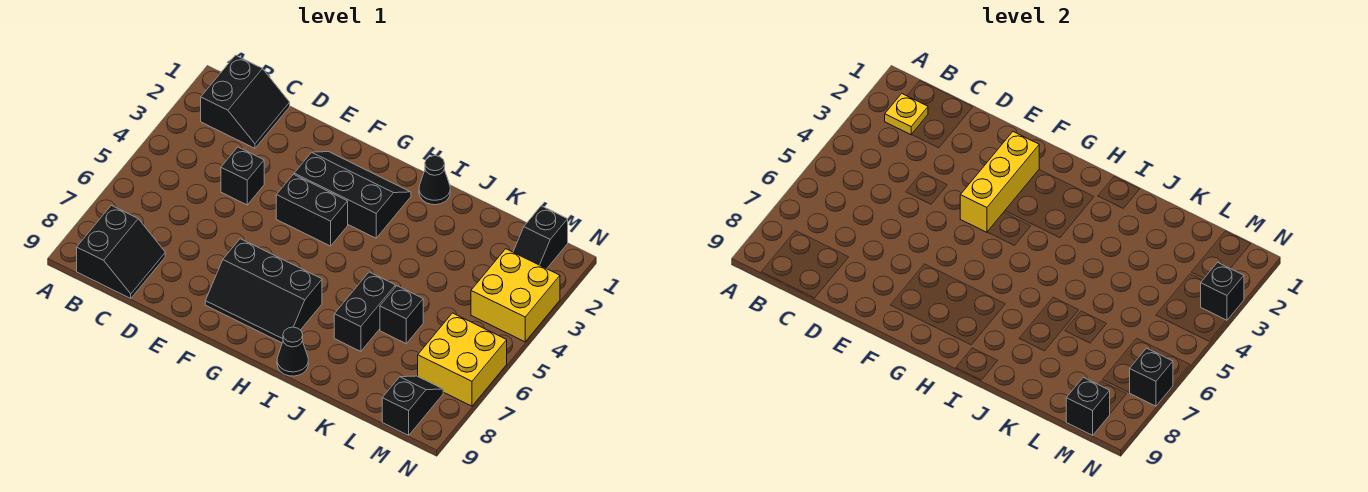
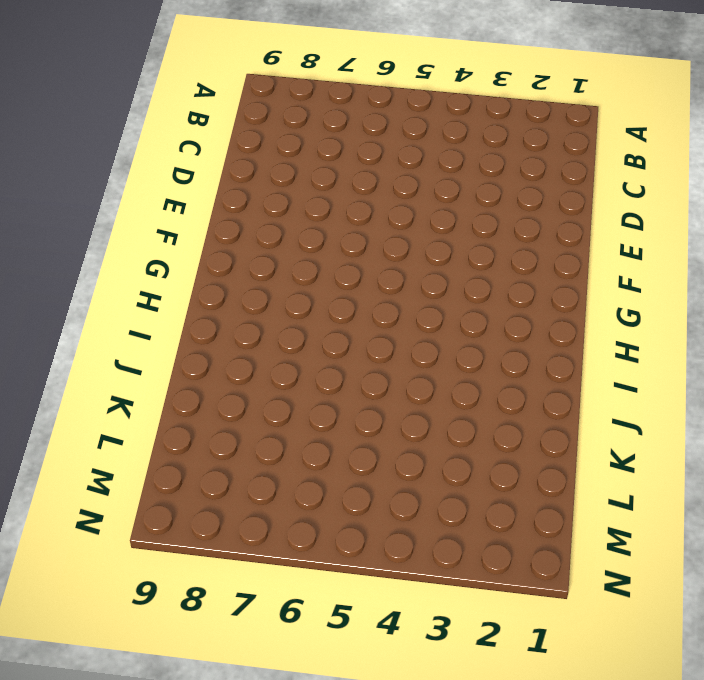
none -> black slope B1:C2 level 1 top B
none -> black slope B8:C9 level 1 top B
none -> black brick D4 level 1

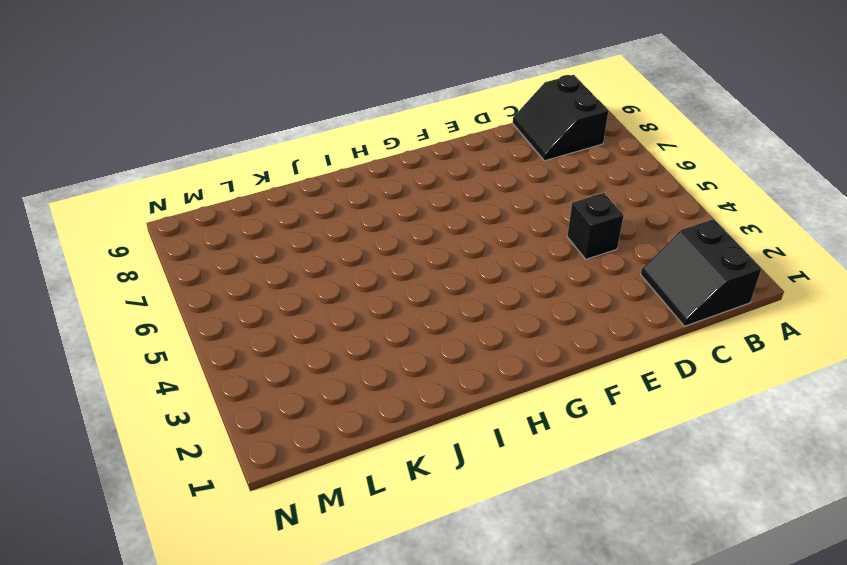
none -> black slope F2:H3 level 1 top 3
none -> black brick F4:G4 level 1
none -> black slope F7:H8 level 1 top 7

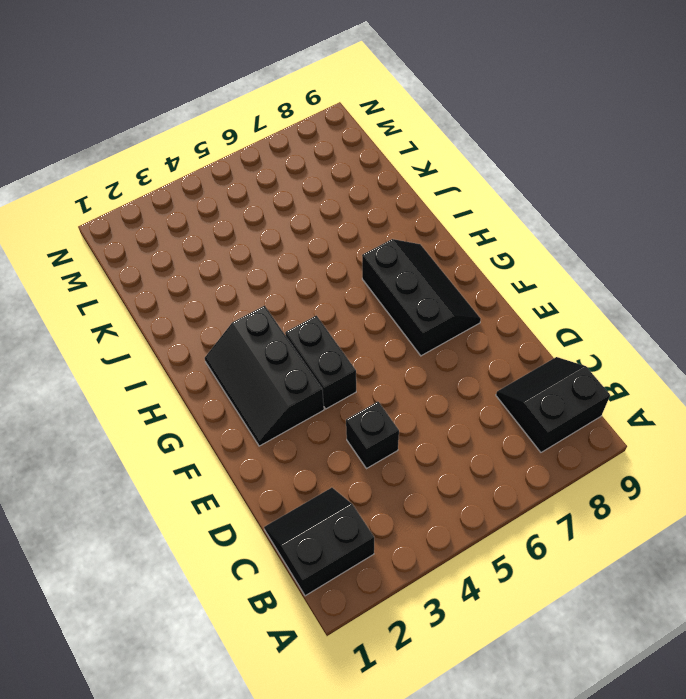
none -> black cone I1 level 1
none -> black cone I9 level 1
none -> black brick J6:J7 level 1

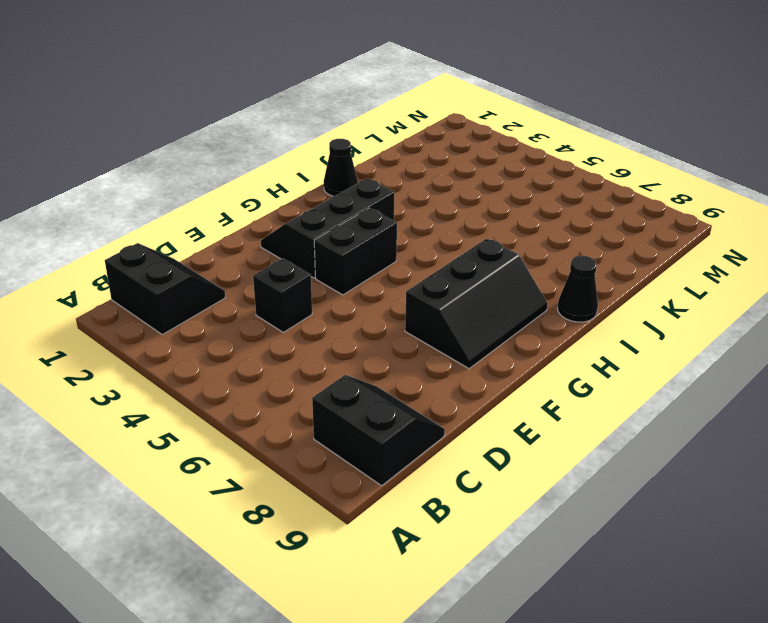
none -> black brick J6:J7 level 1
none -> black brick K6 level 1
none -> black slope M1:M2 level 1 top 1

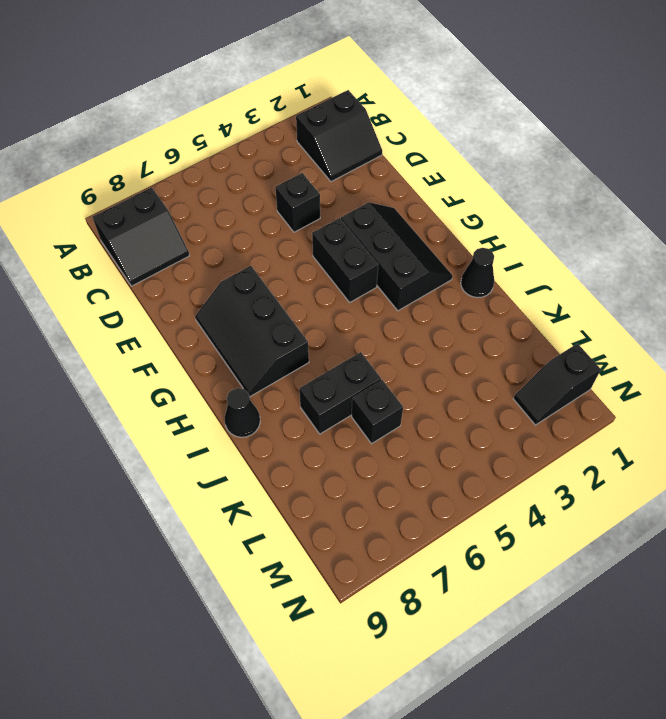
none -> yellow brick M3:N4 level 1
none -> yellow brick M6:N7 level 1
none -> black slope M8:M9 level 1 top 9

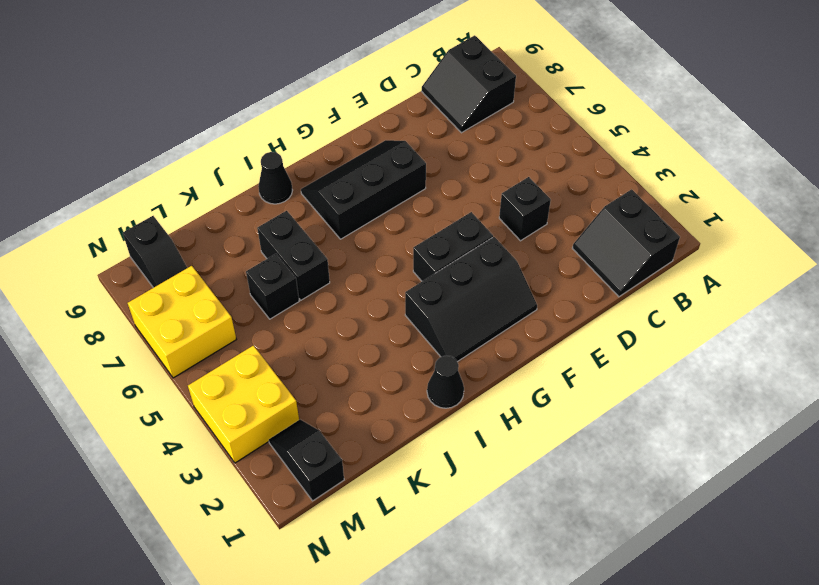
none -> yellow plate B2 level 2
none -> yellow brick F2:F4 level 2
none -> black brick M9 level 2

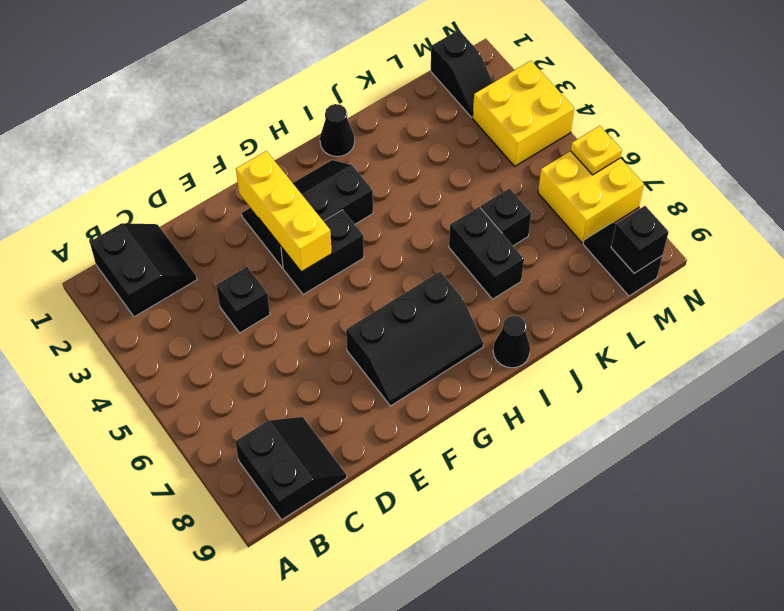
yellow plate N6 level 2 -> yellow plate B2 level 2
none -> black brick N3 level 2
none -> black brick N7 level 2

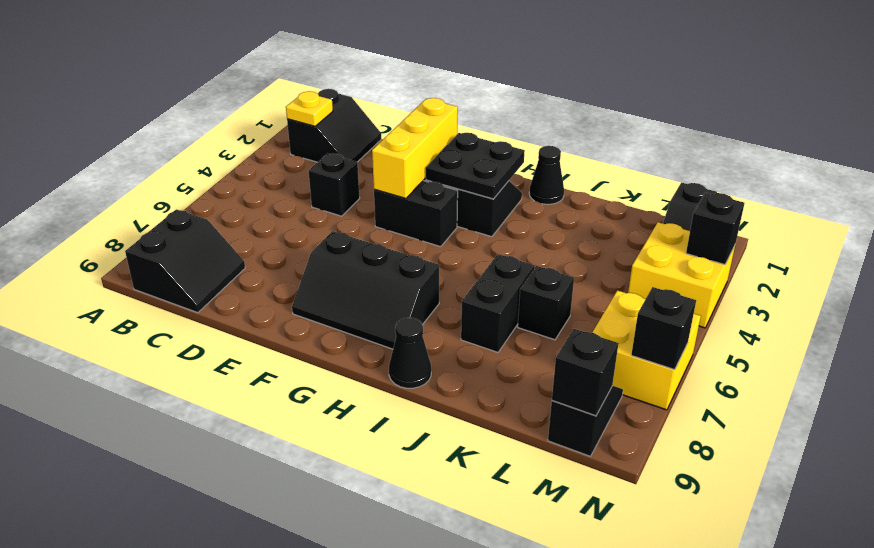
black plate G2:H3 level 2 -> none

